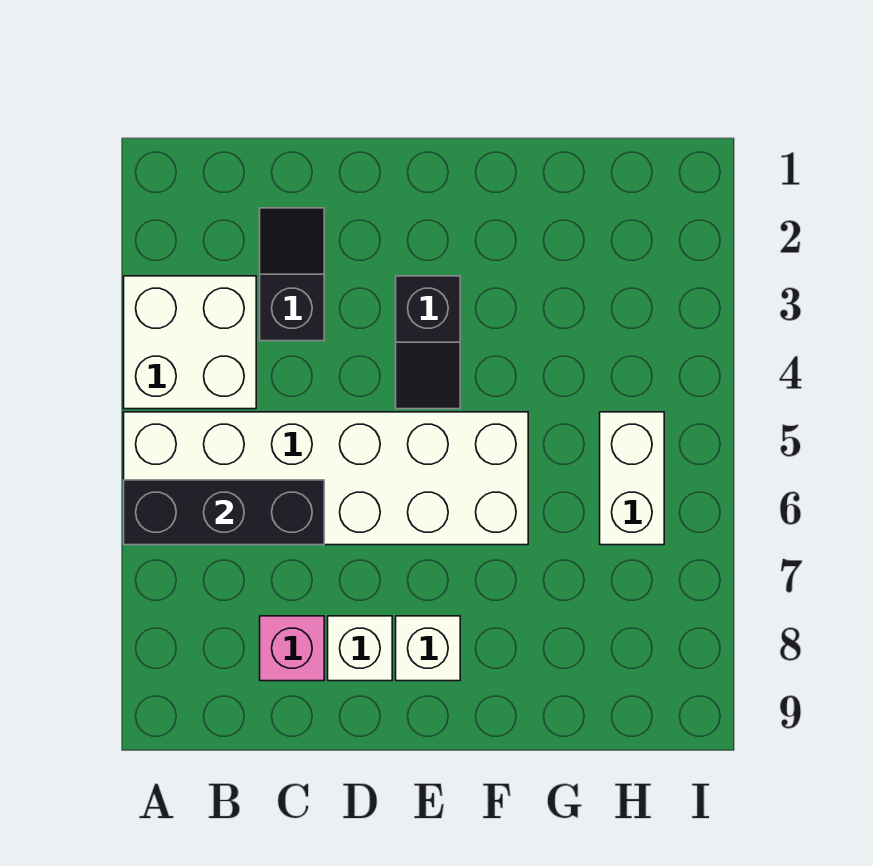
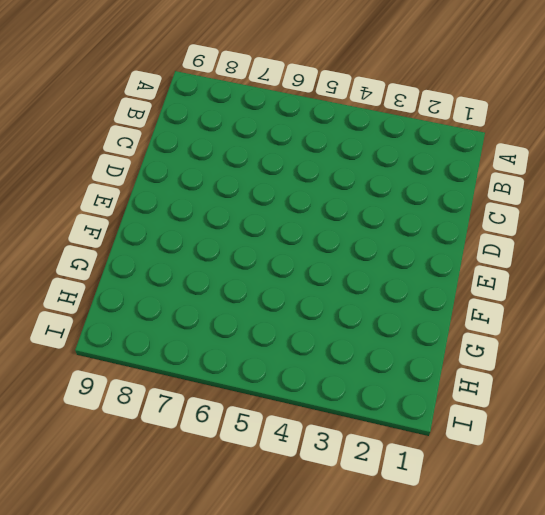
none -> white brick A3:B4 level 1
none -> white brick A5:F6 level 1

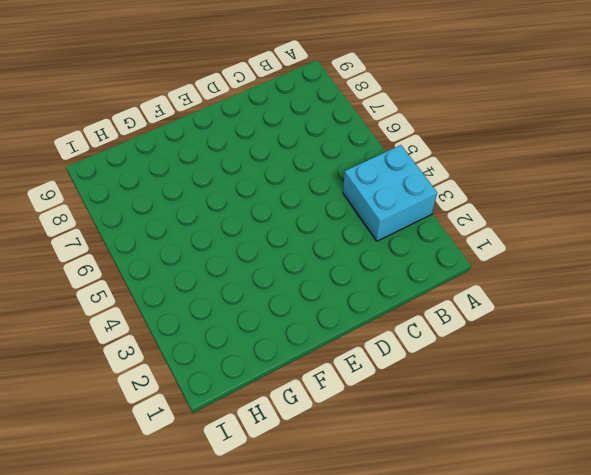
cyan brick A3:B4 level 1 -> white brick A3:B4 level 1
none -> white brick A5:F6 level 1
none -> black slope C2:C3 level 1 top 3

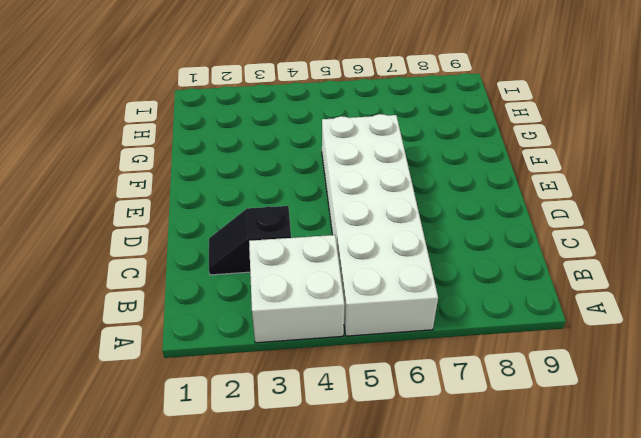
none -> pink brick C8 level 1
none -> white brick D8 level 1

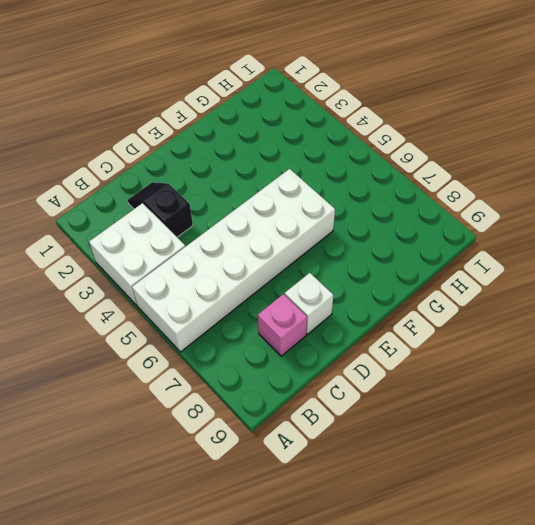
none -> black slope E3:E4 level 1 top 3
none -> white brick E8 level 1

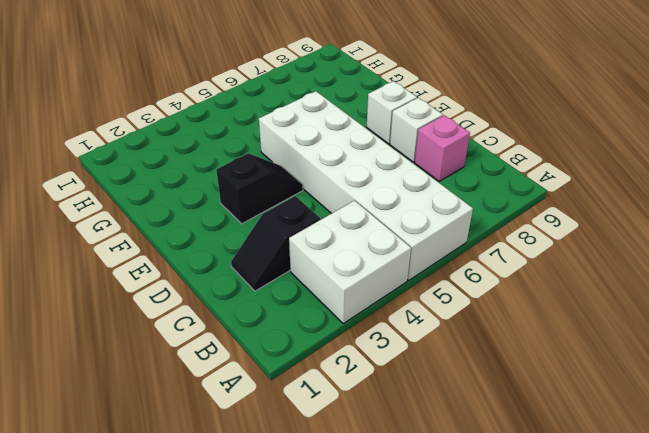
none -> white brick H5:H6 level 1
none -> black brick A6:C6 level 2

